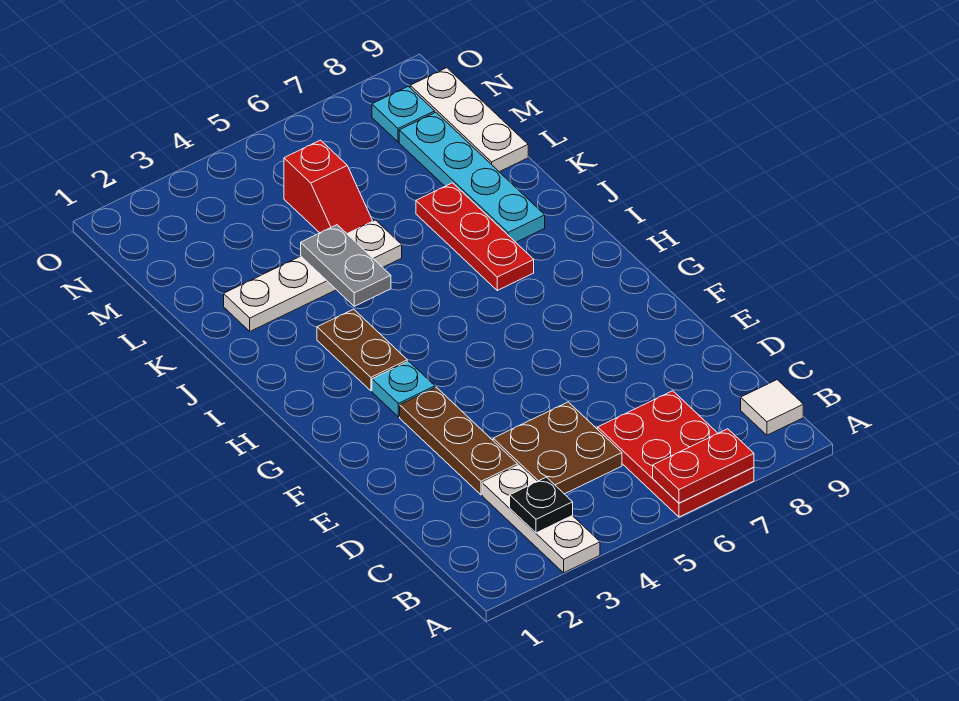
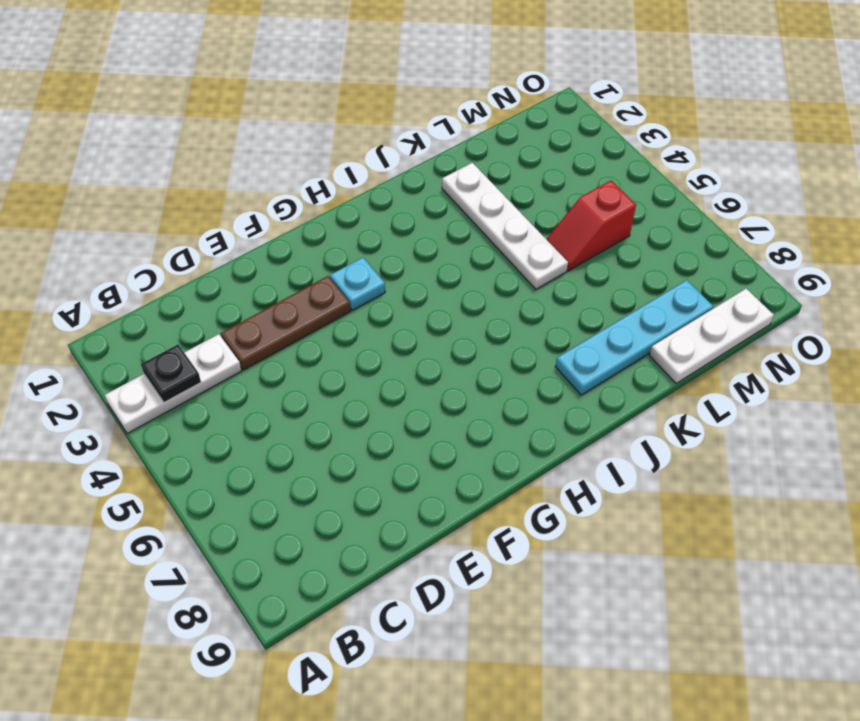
none -> red plate A6:C7 level 1
none -> white tile B9 level 1
none -> brown plate C4:D5 level 1

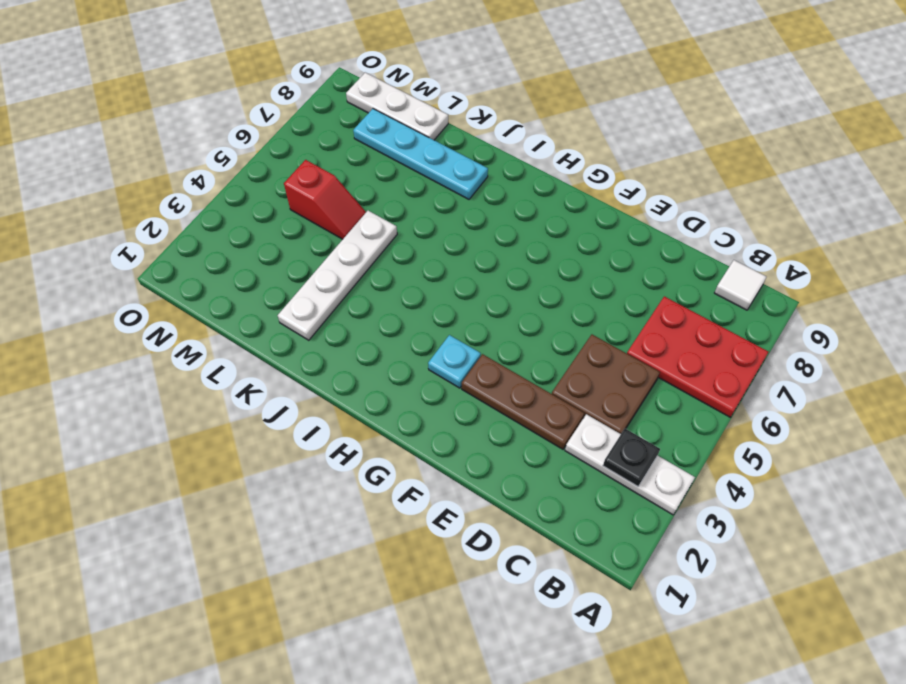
none -> brown plate H3:I3 level 1
none -> red plate I7:K7 level 1
none -> cyan plate N8 level 1

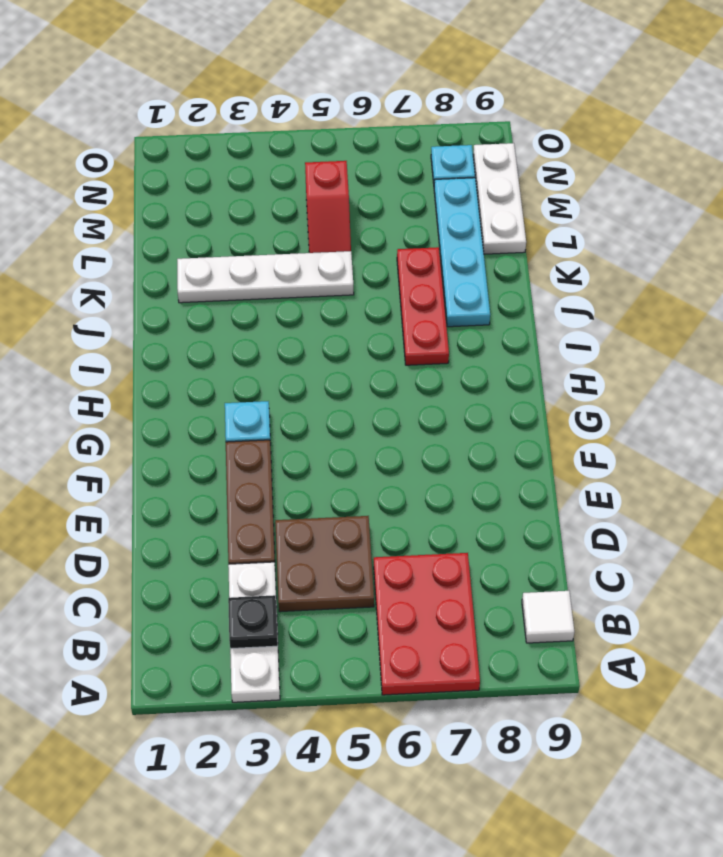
none -> brown plate H3:I3 level 1
none -> red plate A6:A7 level 2
none -> grey plate J4:K4 level 2

